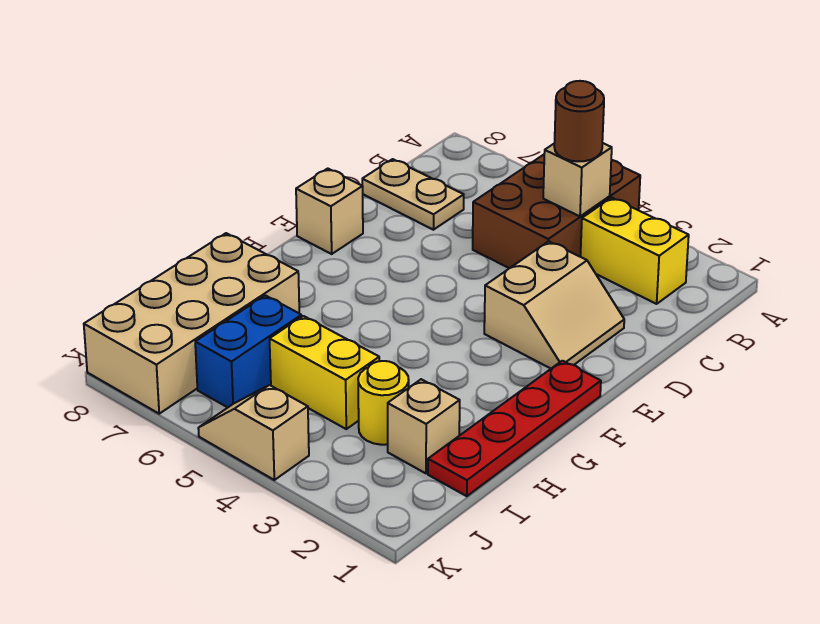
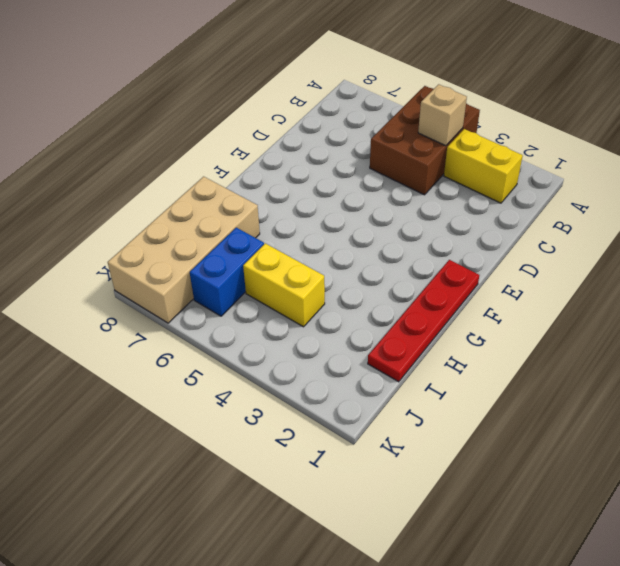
none -> tan plate C7:C8 level 1
none -> tan slope D2:E3 level 1 top 3
none -> tan brick E8 level 1

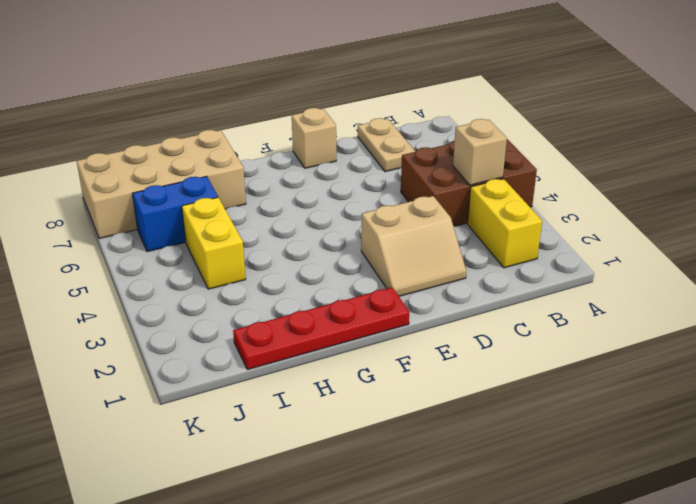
none -> tan brick I2 level 1
none -> yellow round brick I3 level 1
none -> tan slope K4:K5 level 1 top 4

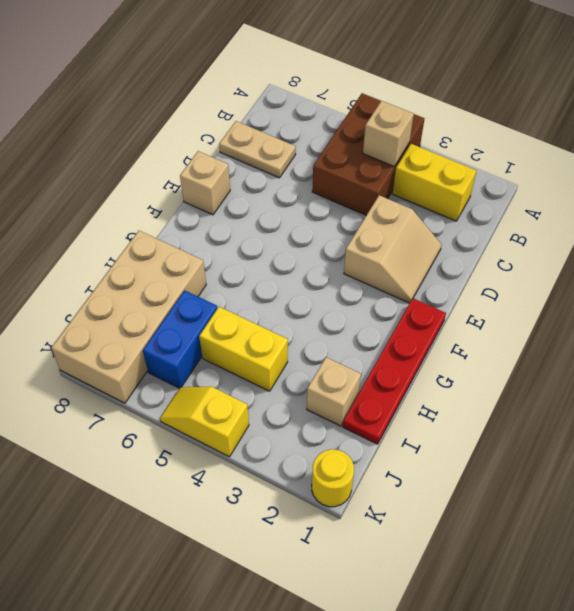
yellow round brick K1 level 1 -> yellow round brick I3 level 1
yellow slope K4:K5 level 1 top 4 -> tan slope K4:K5 level 1 top 4
none -> brown round brick B4 level 3

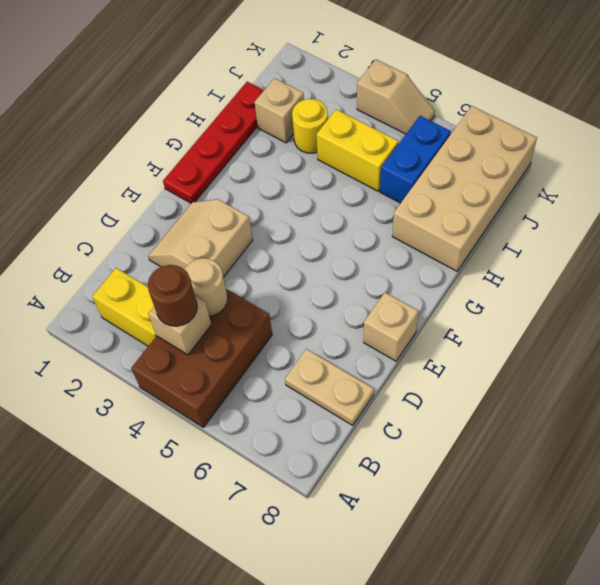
tan round brick C4 level 2 -> none

